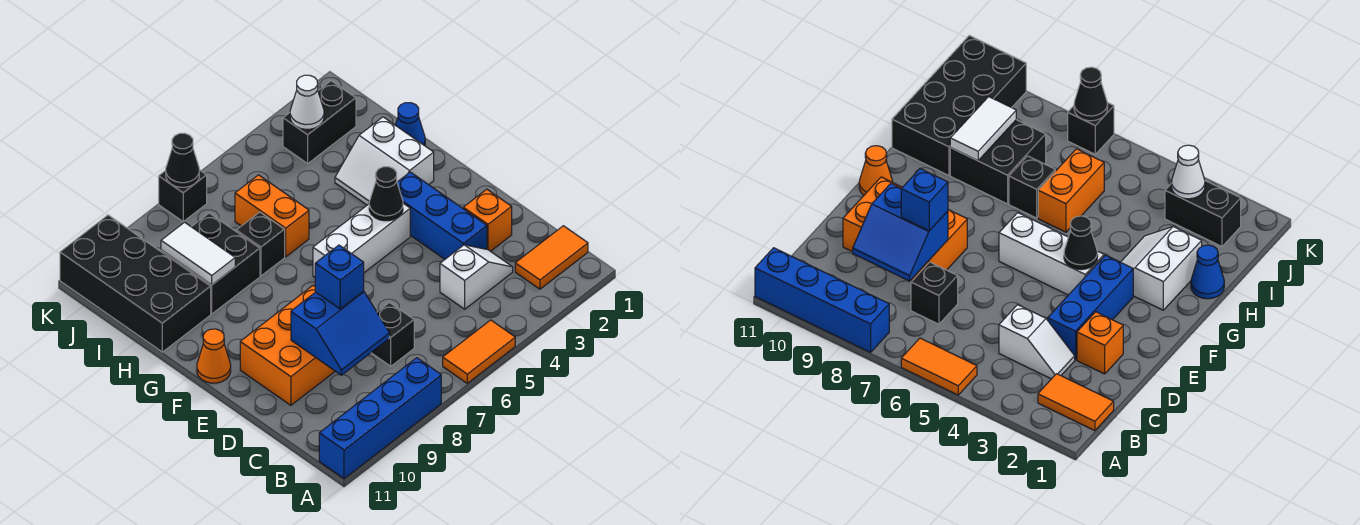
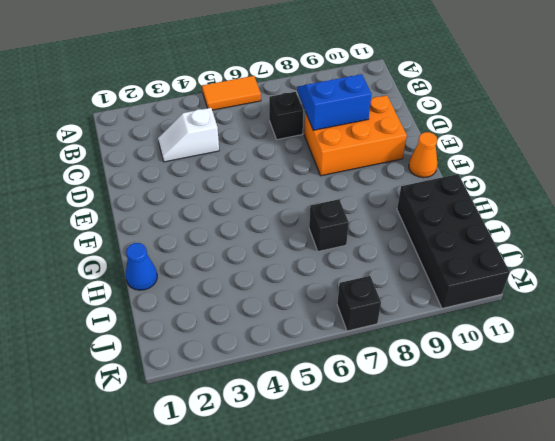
none -> blue brick A8:A11 level 1
none -> orange tile B1:B2 level 1
none -> orange brick D2 level 1

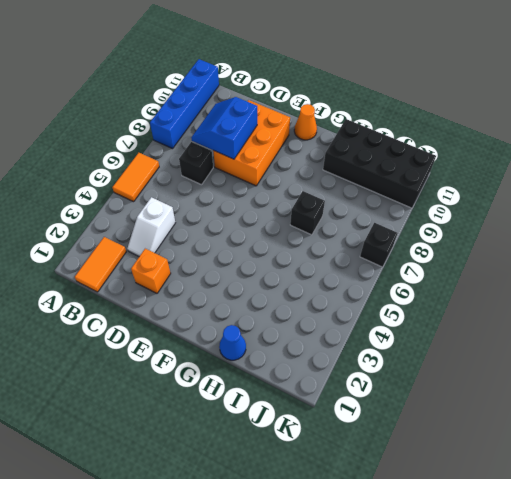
none -> blue brick D3:F3 level 1
none -> white brick F4:F6 level 1
none -> white slope G2:H3 level 1 top 2

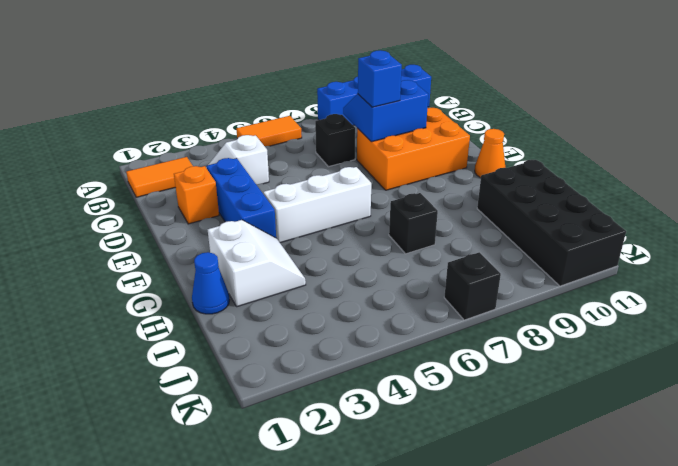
none -> orange brick H6:I6 level 1
none -> black brick H8:I9 level 1
none -> black brick J2:J3 level 1

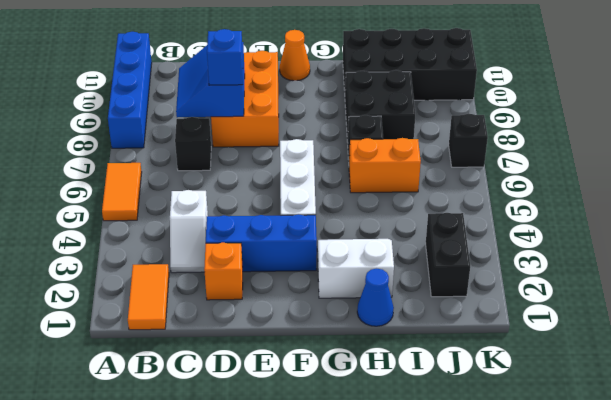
none -> black cone F4 level 2
none -> white tile H9:I9 level 2
none -> white cone J3 level 2

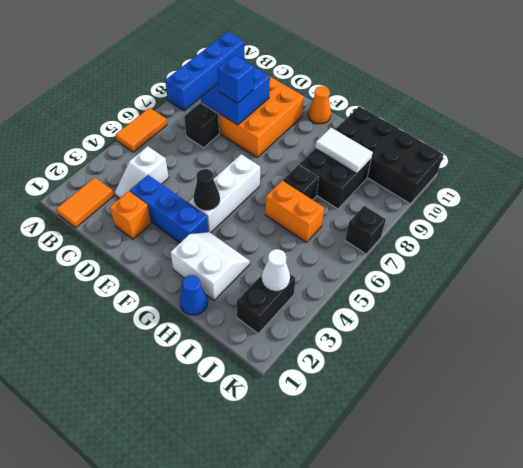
none -> black cone K7 level 2

